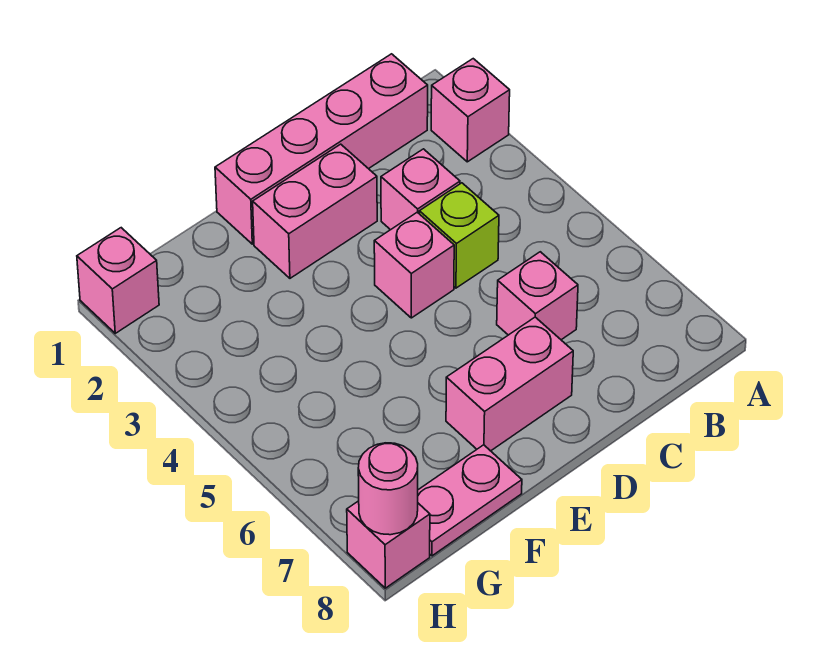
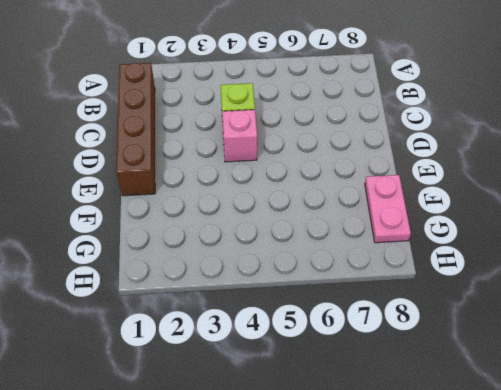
brown brick B1:E1 level 1 -> pink brick B1:E1 level 1
none -> pink brick A2 level 1
none -> pink brick C3 level 1
none -> pink brick C6 level 1

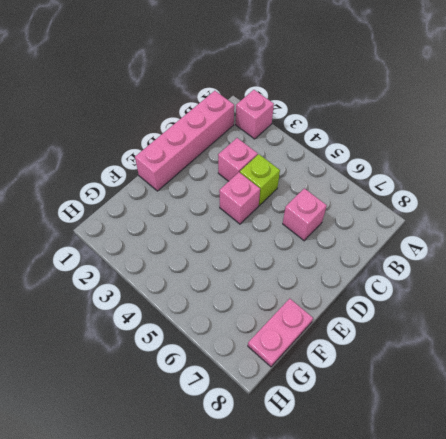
none -> pink brick D2:E2 level 1
none -> pink brick D7:E7 level 1
none -> pink brick H1 level 1

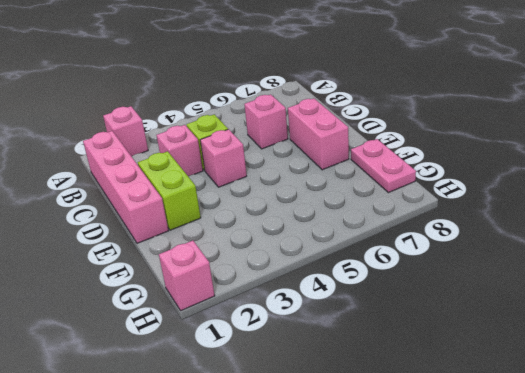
lime brick D2:E2 level 1 -> pink brick D2:E2 level 1
none -> pink brick H8 level 1
none -> pink round brick H8 level 2

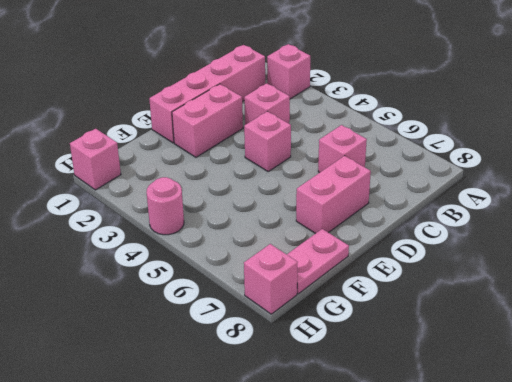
pink round brick H4 level 1 -> pink round brick H8 level 2
none -> lime brick C4 level 1

